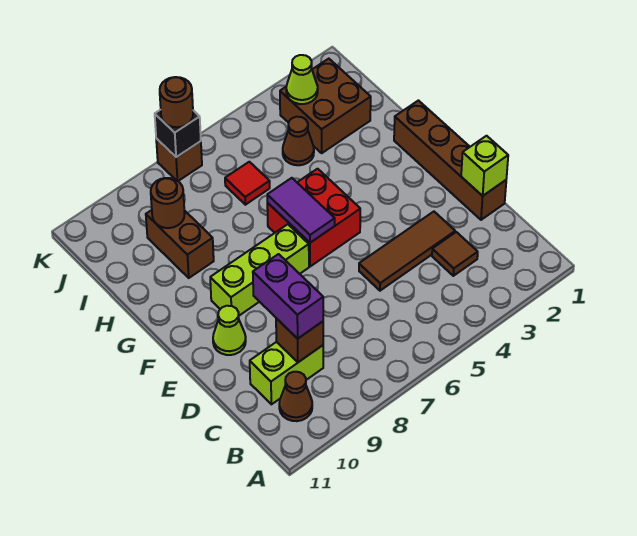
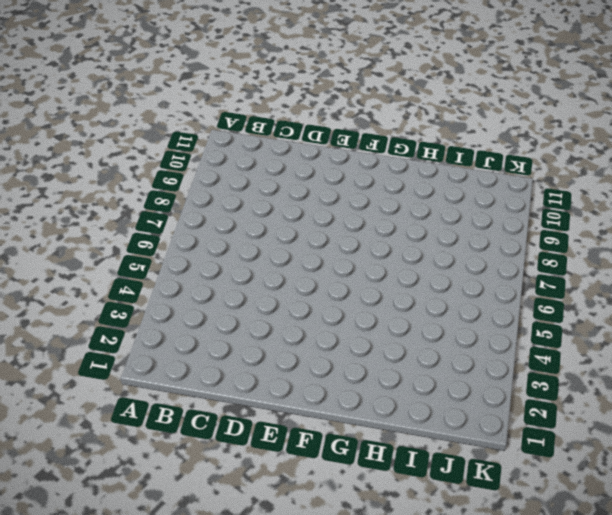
none -> brown cone B10 level 1
none -> brown tile C3 level 1
none -> lime brick C9:C10 level 1

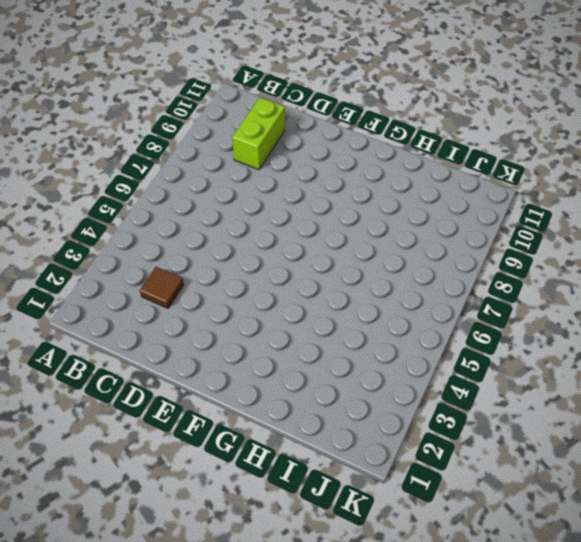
none -> brown cone B10 level 1
none -> brown brick D1:G1 level 1
none -> brown tile D3:D5 level 1

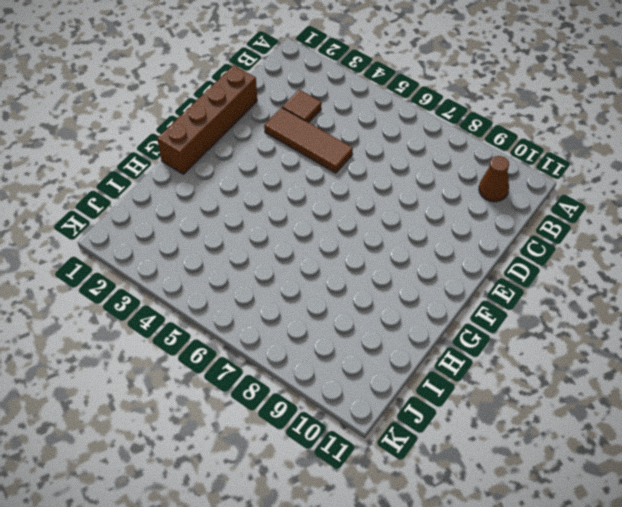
none -> lime brick C9:C10 level 1
none -> lime cone E10 level 1
none -> red brick F5:G6 level 1

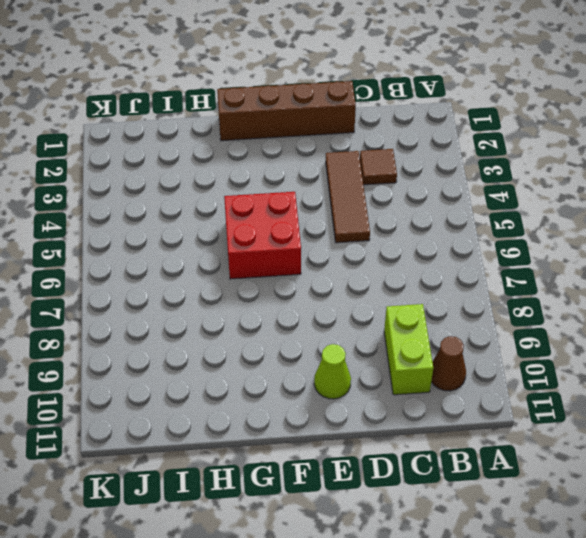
none -> lime brick F7:F9 level 1
none -> brown brick H9:I9 level 1
none -> brown brick I2:J3 level 1

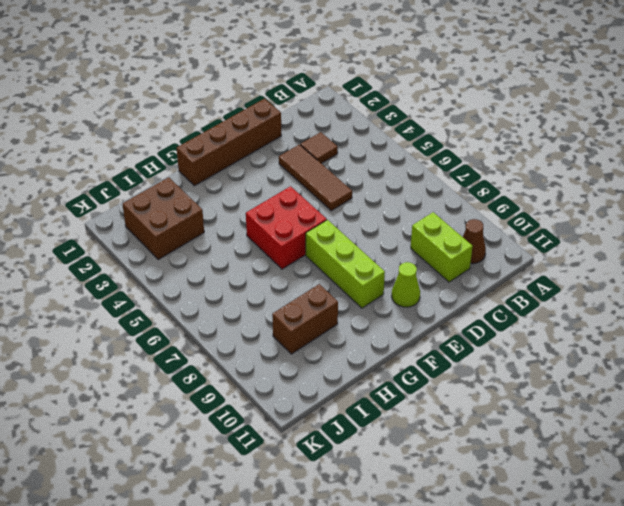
none -> brown cone I4 level 1
none -> red tile I6 level 1
none -> brown brick K7 level 1

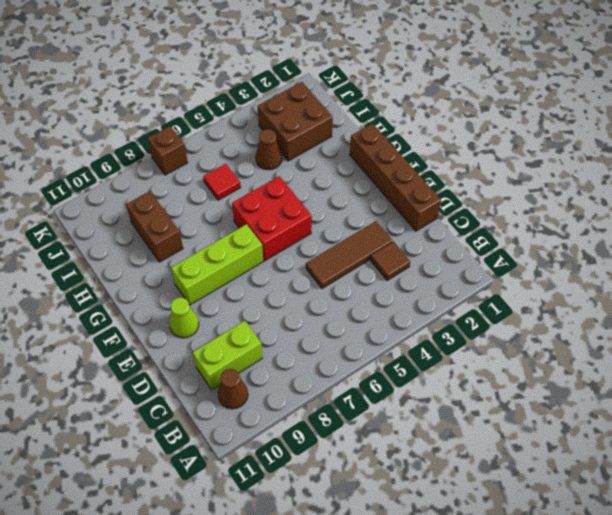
none -> brown brick C9 level 2
none -> lime brick D1 level 2
none -> purple tile F6:G6 level 2

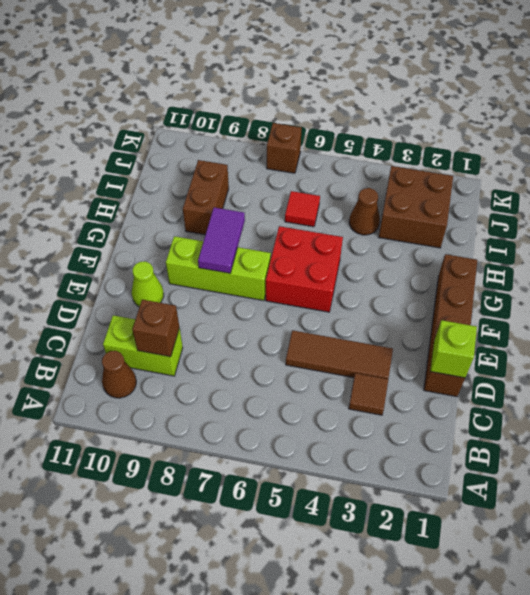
purple tile F8:G8 level 2 -> purple tile F6:G6 level 2
none -> brown round brick I9 level 2
none -> lime cone J3 level 2
none -> black brick K7 level 2

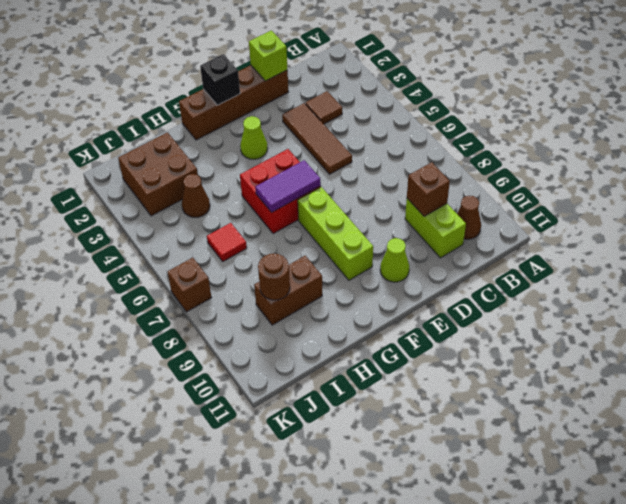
black brick F1 level 2 -> black brick K7 level 2
lime cone F3 level 1 -> lime cone J3 level 2
none -> purple brick C9:D9 level 3
none -> brown round brick K7 level 3

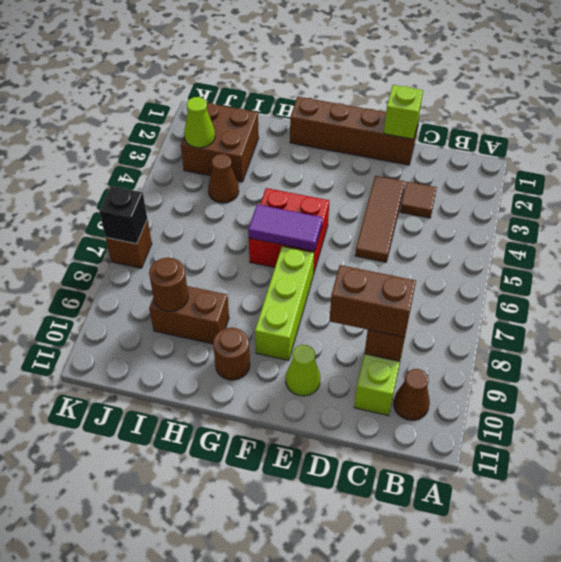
brown brick C9:D9 level 3 -> purple brick C9:D9 level 3
brown round brick G10 level 1 -> brown round brick K7 level 3
none -> red tile I6 level 1

